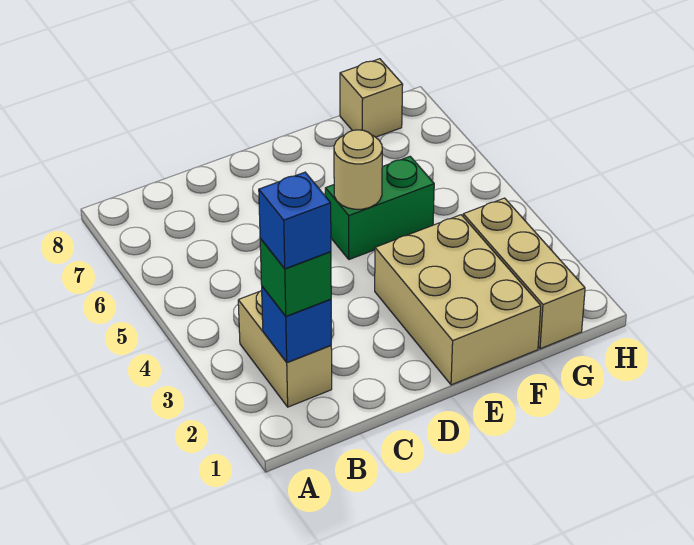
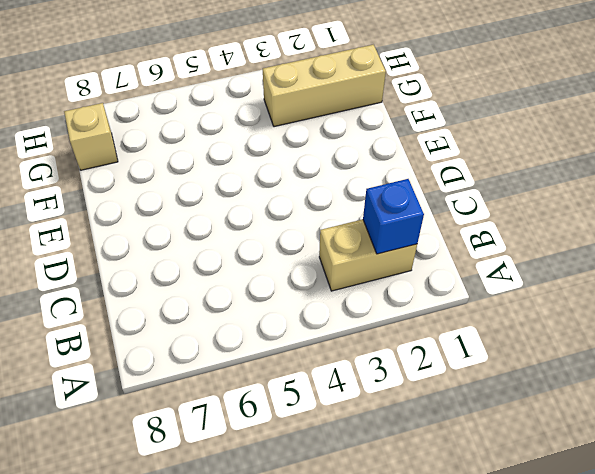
none -> tan brick E1:F3 level 1
none -> green brick E5:F5 level 1

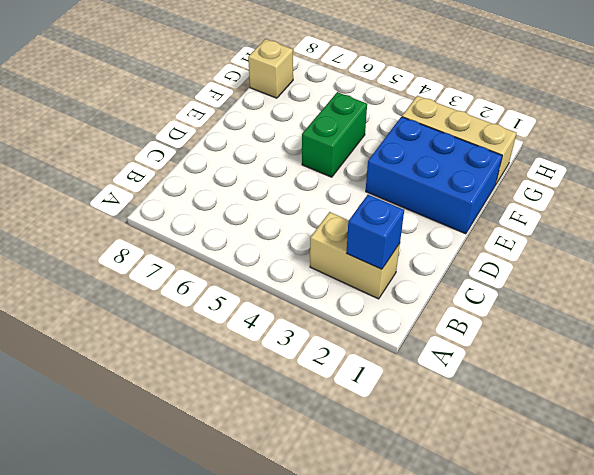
blue brick E1:F3 level 1 -> tan brick E1:F3 level 1
none -> tan round brick E5 level 2
none -> green brick B2 level 3

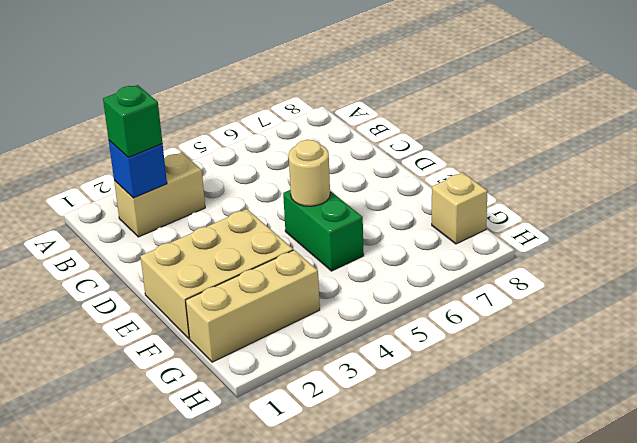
none -> blue brick B2 level 4

